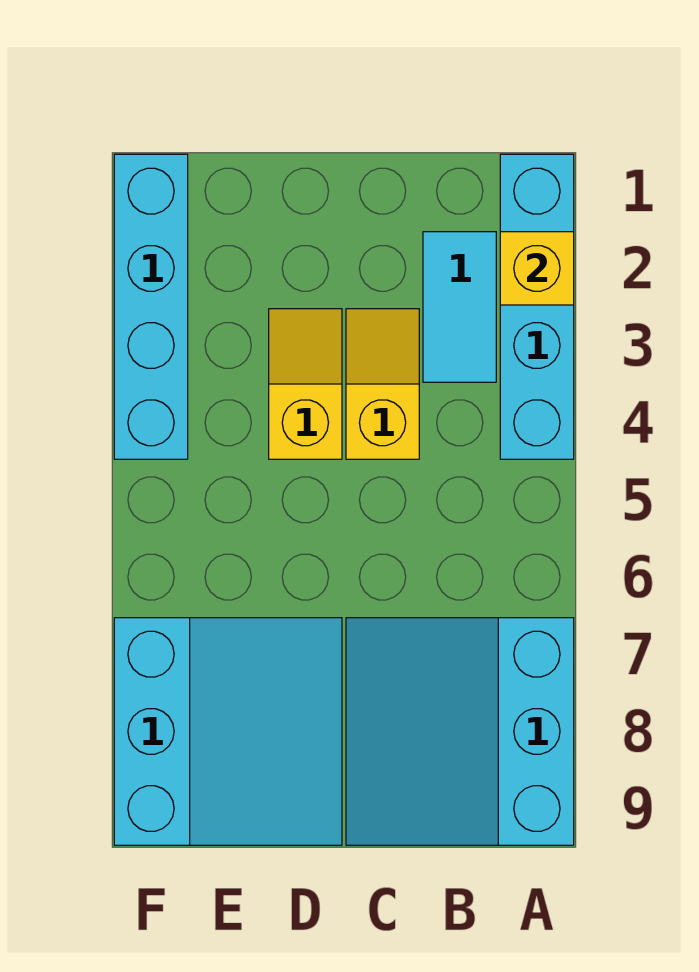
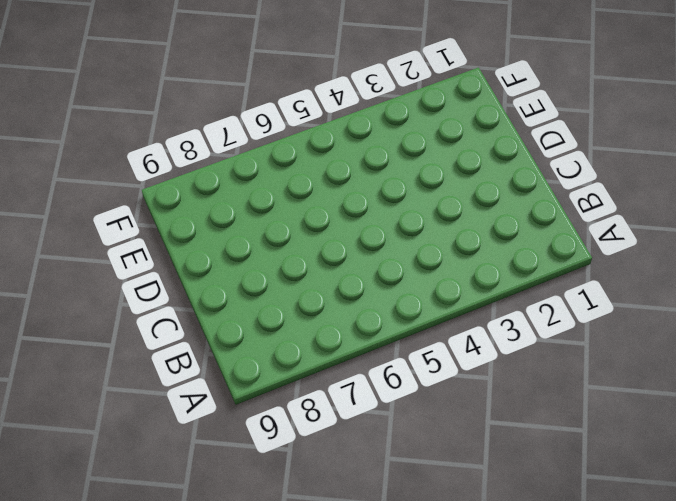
none -> cyan brick A1:A4 level 1
none -> cyan slope A7:C9 level 1 top A

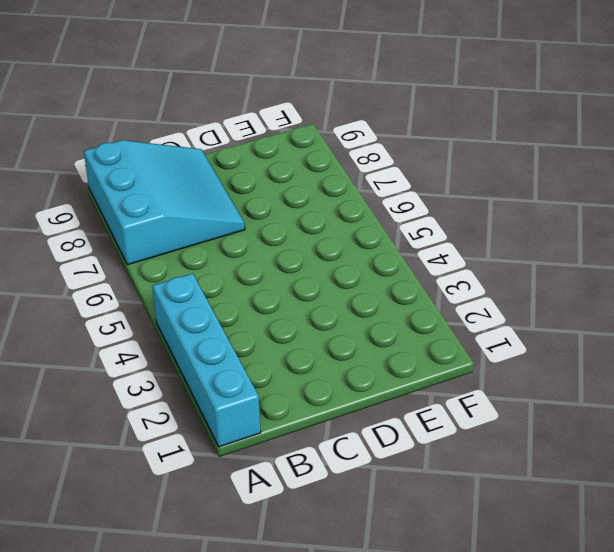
none -> cyan tile B2:B3 level 1
none -> yellow slope C3:C4 level 1 top 4

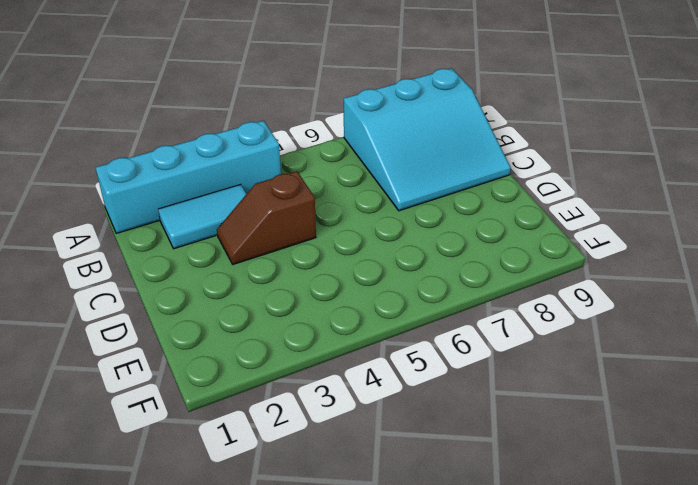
brown slope C3:C4 level 1 top 4 -> yellow slope C3:C4 level 1 top 4
none -> yellow slope D3:D4 level 1 top 4
none -> cyan slope D7:F9 level 1 top F

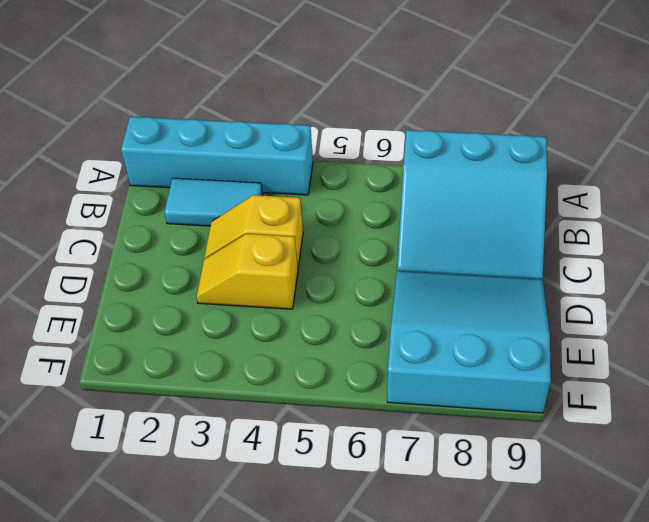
none -> cyan brick F1:F4 level 1
none -> yellow brick A2 level 2

